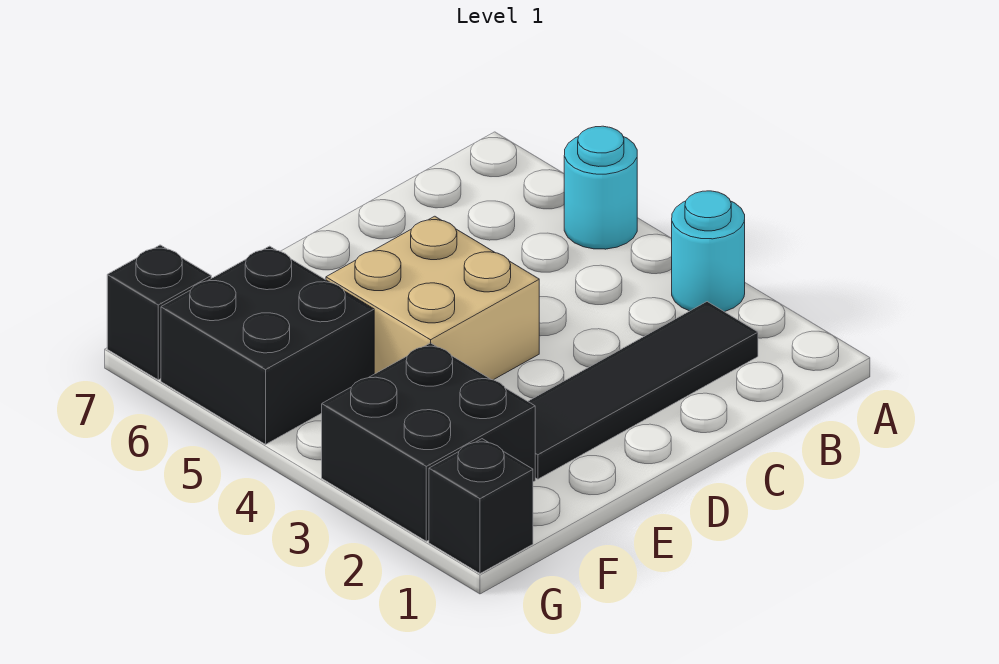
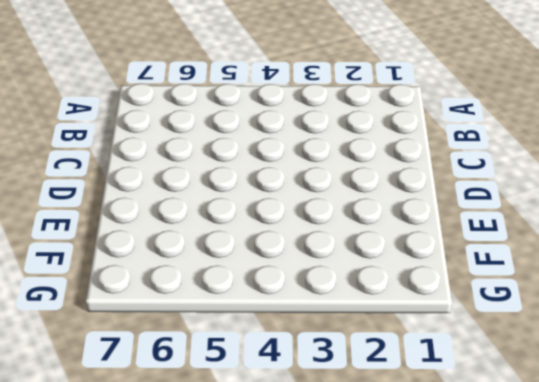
none -> cyan round brick A3 level 1
none -> cyan round brick A5 level 1

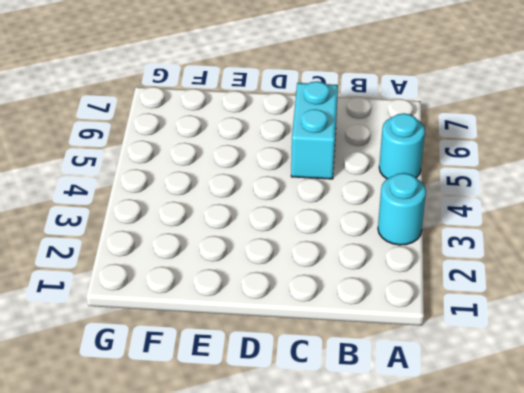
cyan brick C5:C6 level 1 -> none
none -> black tile B2:E2 level 1
none -> tan brick D4:E5 level 1

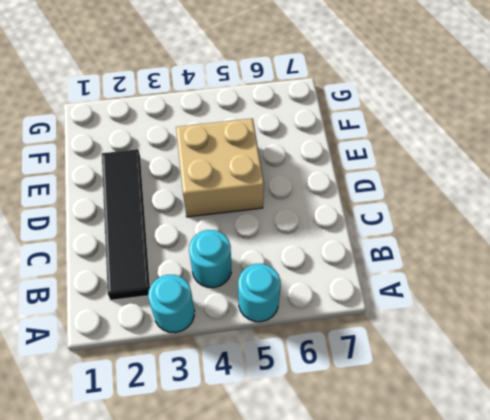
cyan round brick B4 level 1 -> none
none -> black brick F2:G3 level 1
none -> black brick F5:G6 level 1

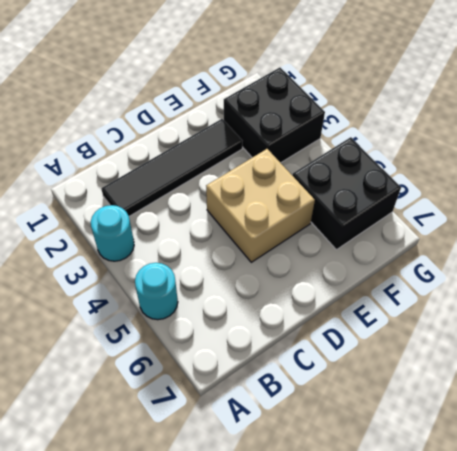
none -> black brick G1 level 1
none -> black brick G7 level 1

